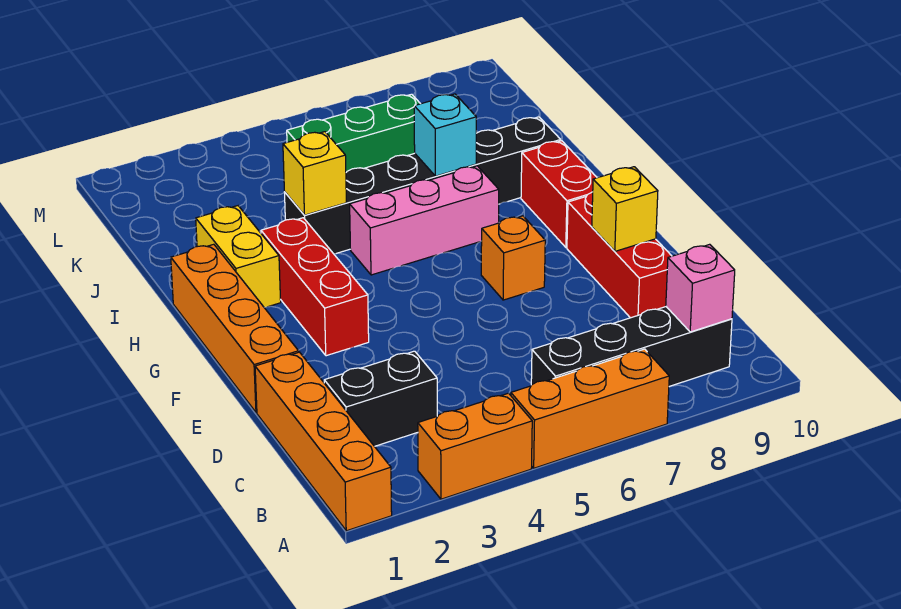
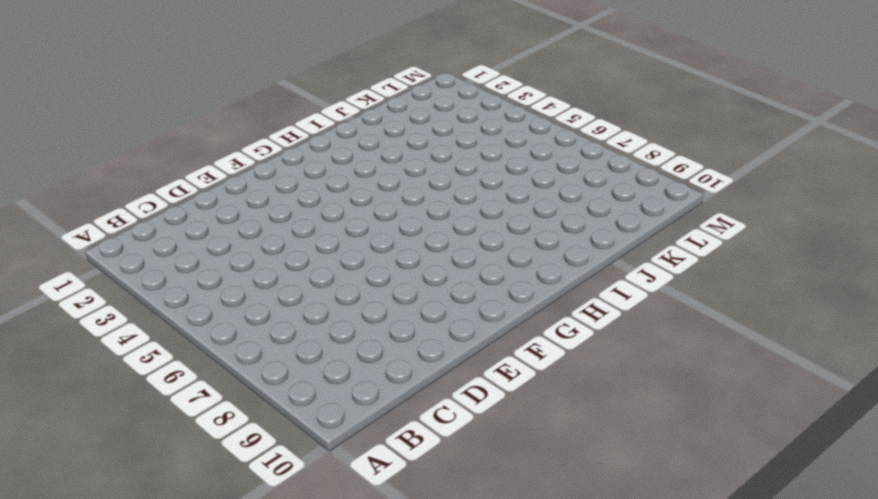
none -> orange brick A1:D1 level 1
none -> orange brick A3:A4 level 1
none -> orange brick A5:A7 level 1

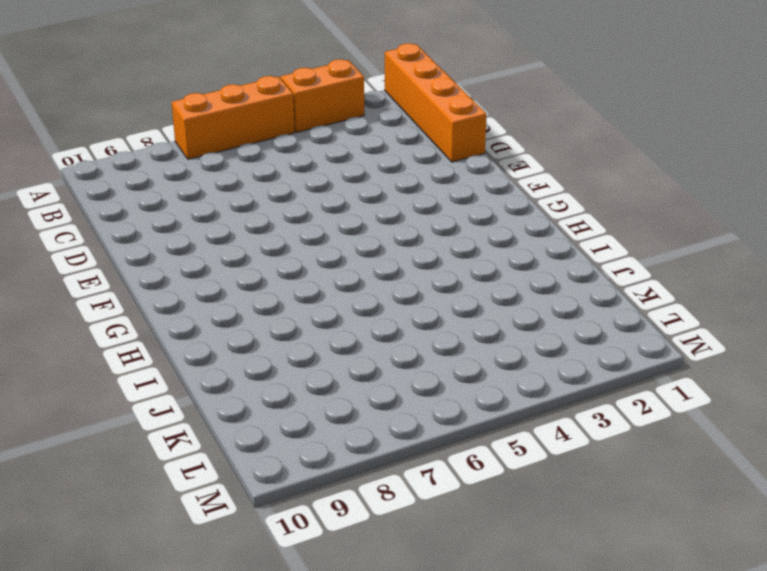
none -> black brick B6:B9 level 1
none -> black brick C2:C3 level 1
none -> red brick D9:F9 level 1

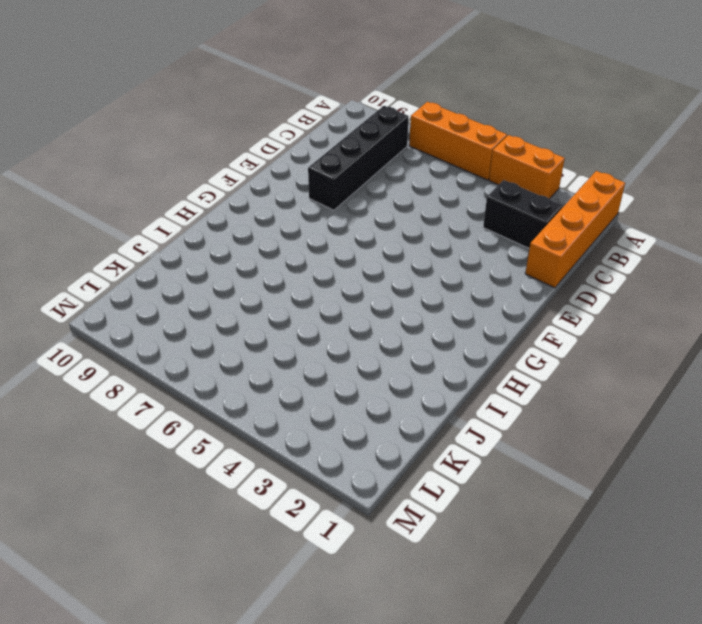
black brick B8:E8 level 1 -> black brick B6:B9 level 1
none -> red brick D9:F9 level 1
none -> orange brick E1:H1 level 1
none -> red brick F3:H3 level 1

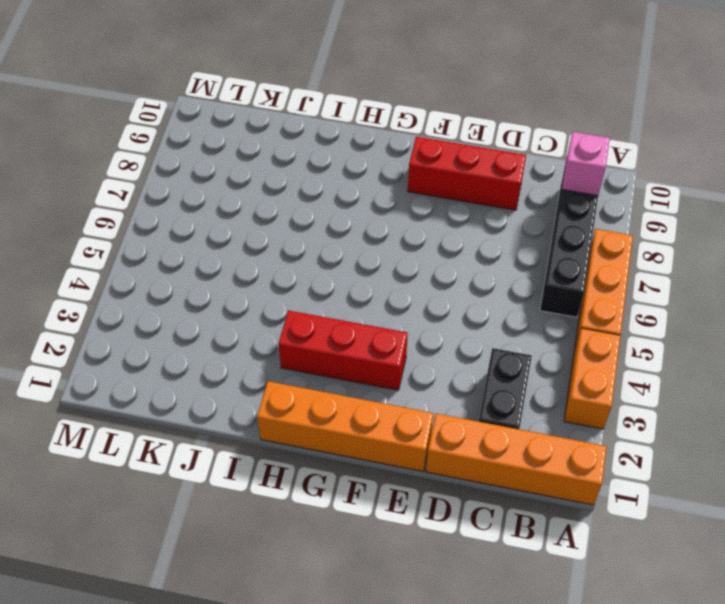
none -> orange brick F7 level 1
none -> red brick G9:H9 level 1
none -> yellow brick H2:I2 level 1

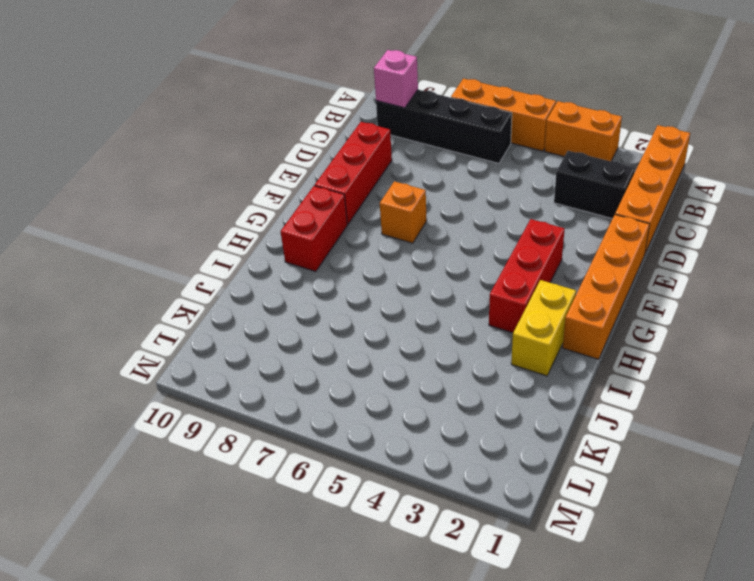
none -> pink brick H5:H7 level 1
none -> black brick I4:I9 level 1
none -> green brick K5:K7 level 1

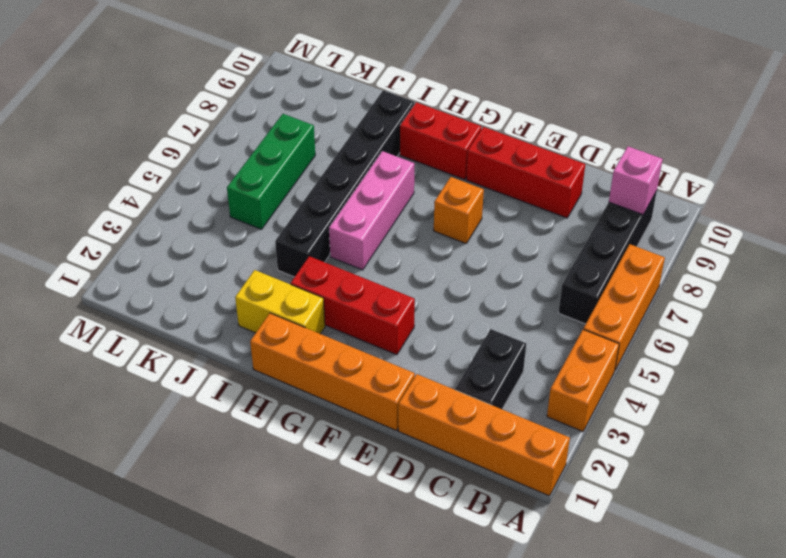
none -> yellow brick E9 level 2
none -> yellow brick I4 level 2
none -> cyan brick I7 level 2

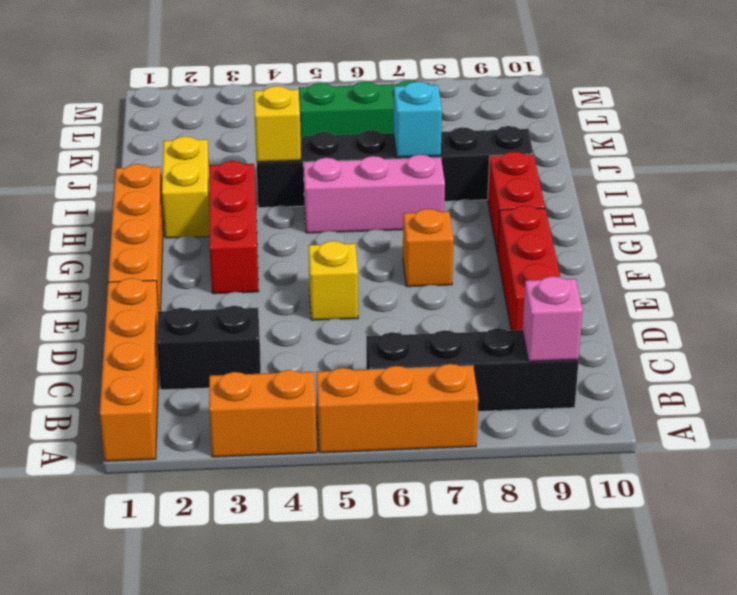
yellow brick E5 level 1 -> yellow brick E9 level 2

